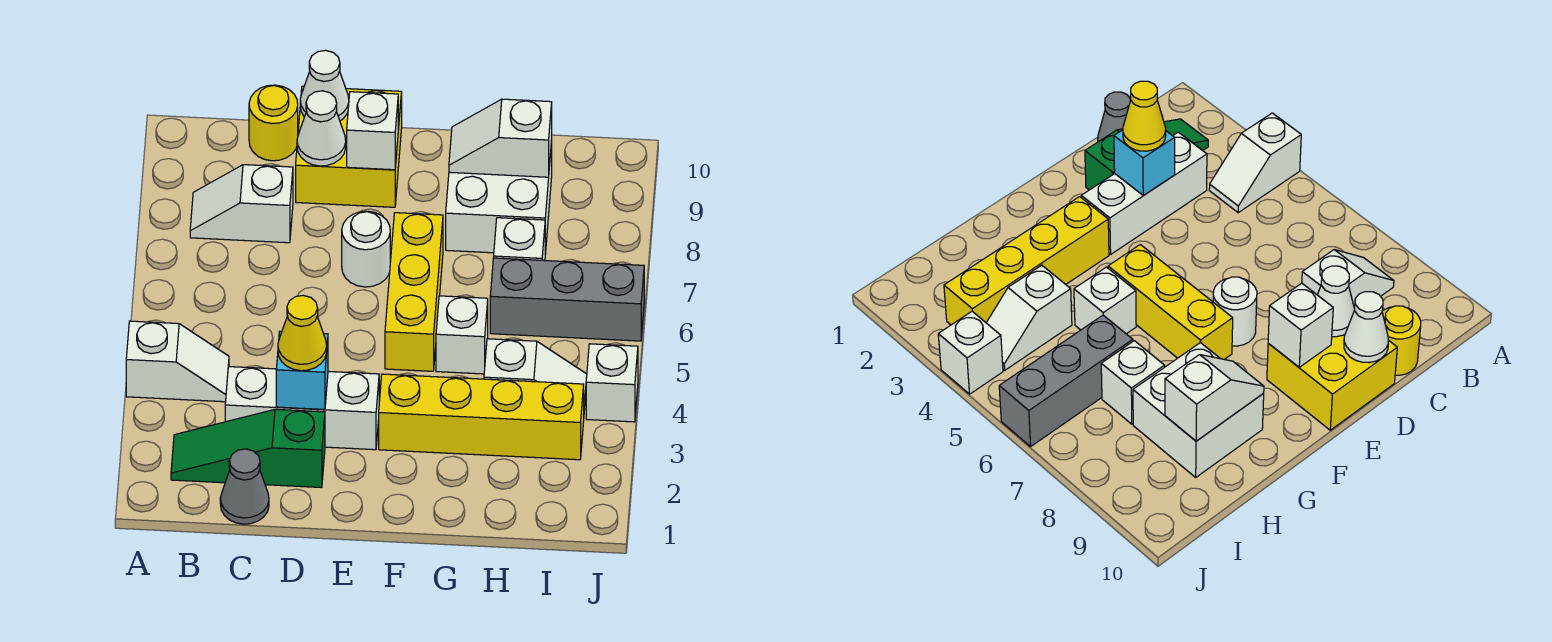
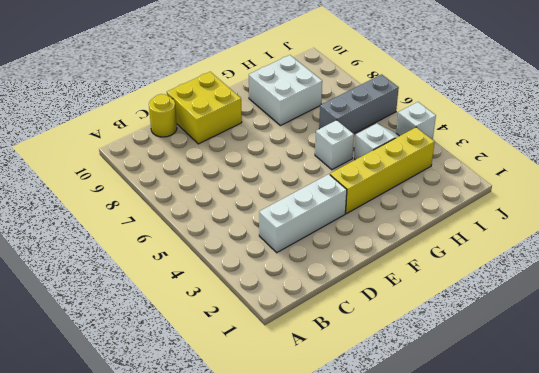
none -> white slope A4:B4 level 1 top A
none -> green slope B2:D2 level 1 top D
none -> white slope B8:C8 level 1 top C

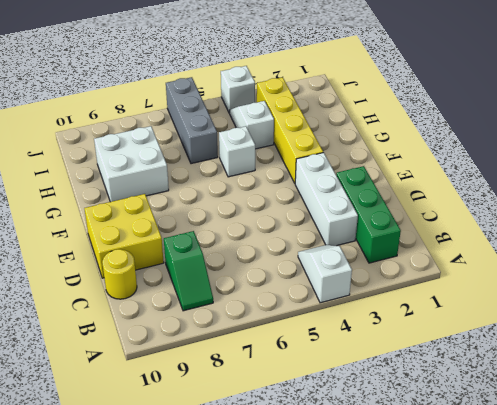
green brick B2:D2 level 1 -> green slope B2:D2 level 1 top D
green slope B8:C8 level 1 top C -> white slope B8:C8 level 1 top C
none -> grey cone C1 level 1
none -> white round brick E7 level 1
none -> yellow brick F5:F7 level 1

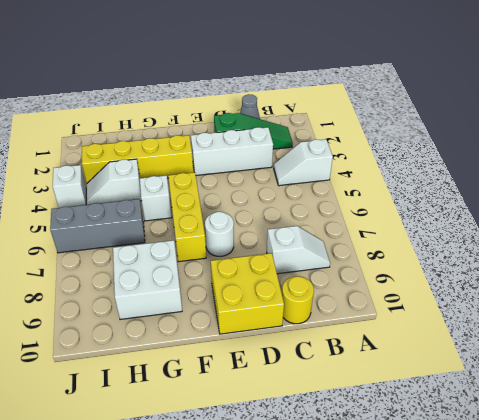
none -> white brick H7 level 1
none -> cyan brick D3 level 2
none -> white cone D9 level 2

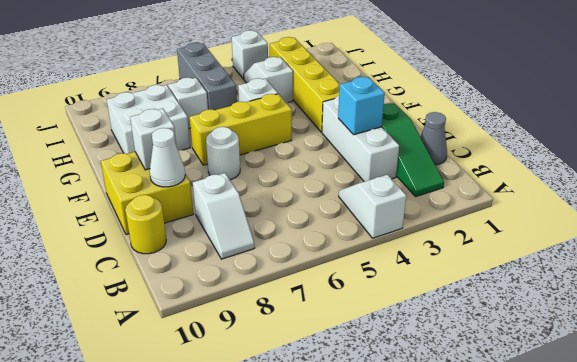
none -> white cone D10 level 2
none -> white slope G9:H9 level 2 top H
none -> yellow cone D3 level 3

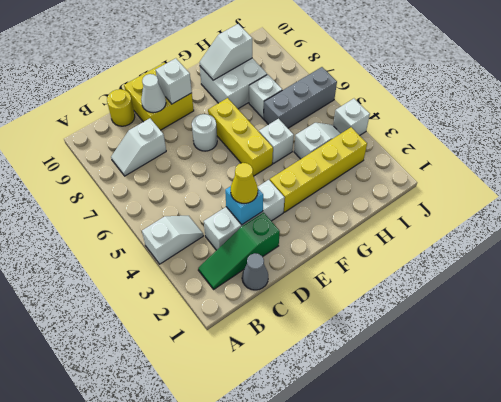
none -> white cone D10 level 2

